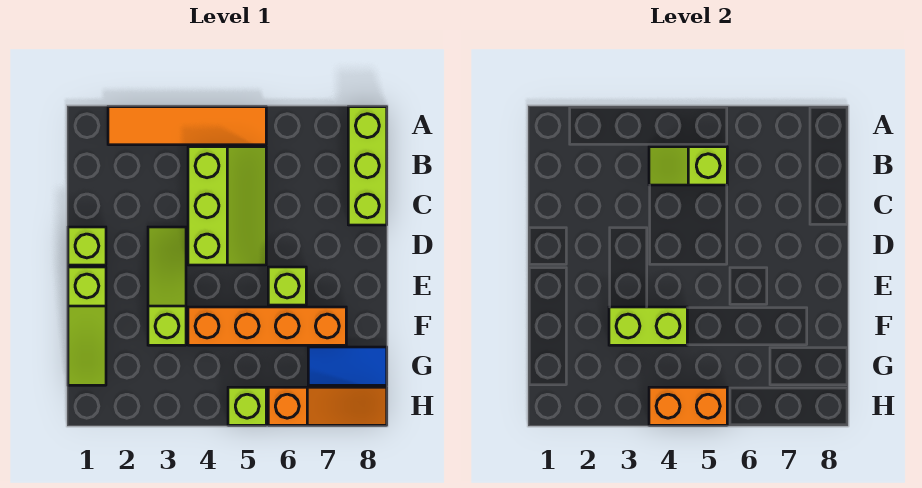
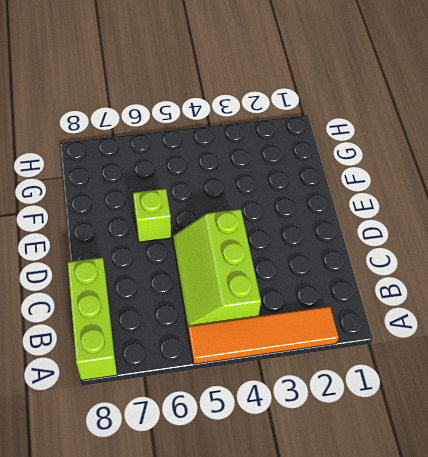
none -> lime brick D1 level 1
none -> lime slope D3:F3 level 1 top F
none -> lime slope E1:G1 level 1 top E

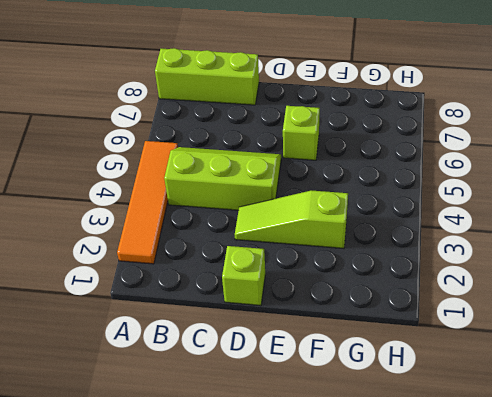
none -> lime slope E1:G1 level 1 top E
none -> orange brick F4:F7 level 1
none -> blue tile G7:G8 level 1

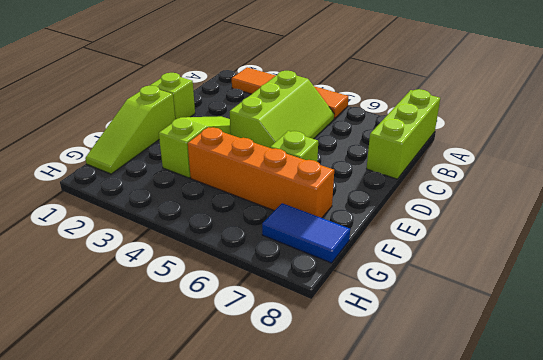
none -> lime brick H5 level 1
none -> orange slope H6:H8 level 1 top 6
none -> lime slope B4:B5 level 2 top 5

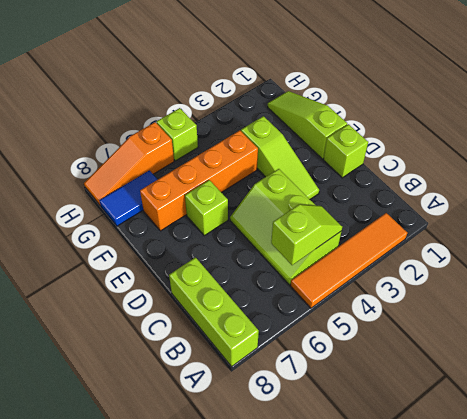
none -> lime brick F3:F4 level 2
none -> orange brick H4:H5 level 2

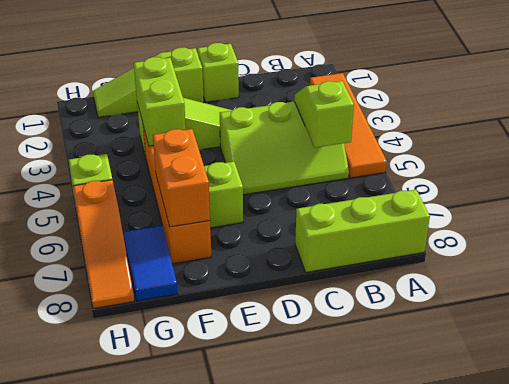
orange brick F6:F7 level 2 -> orange brick H4:H5 level 2

